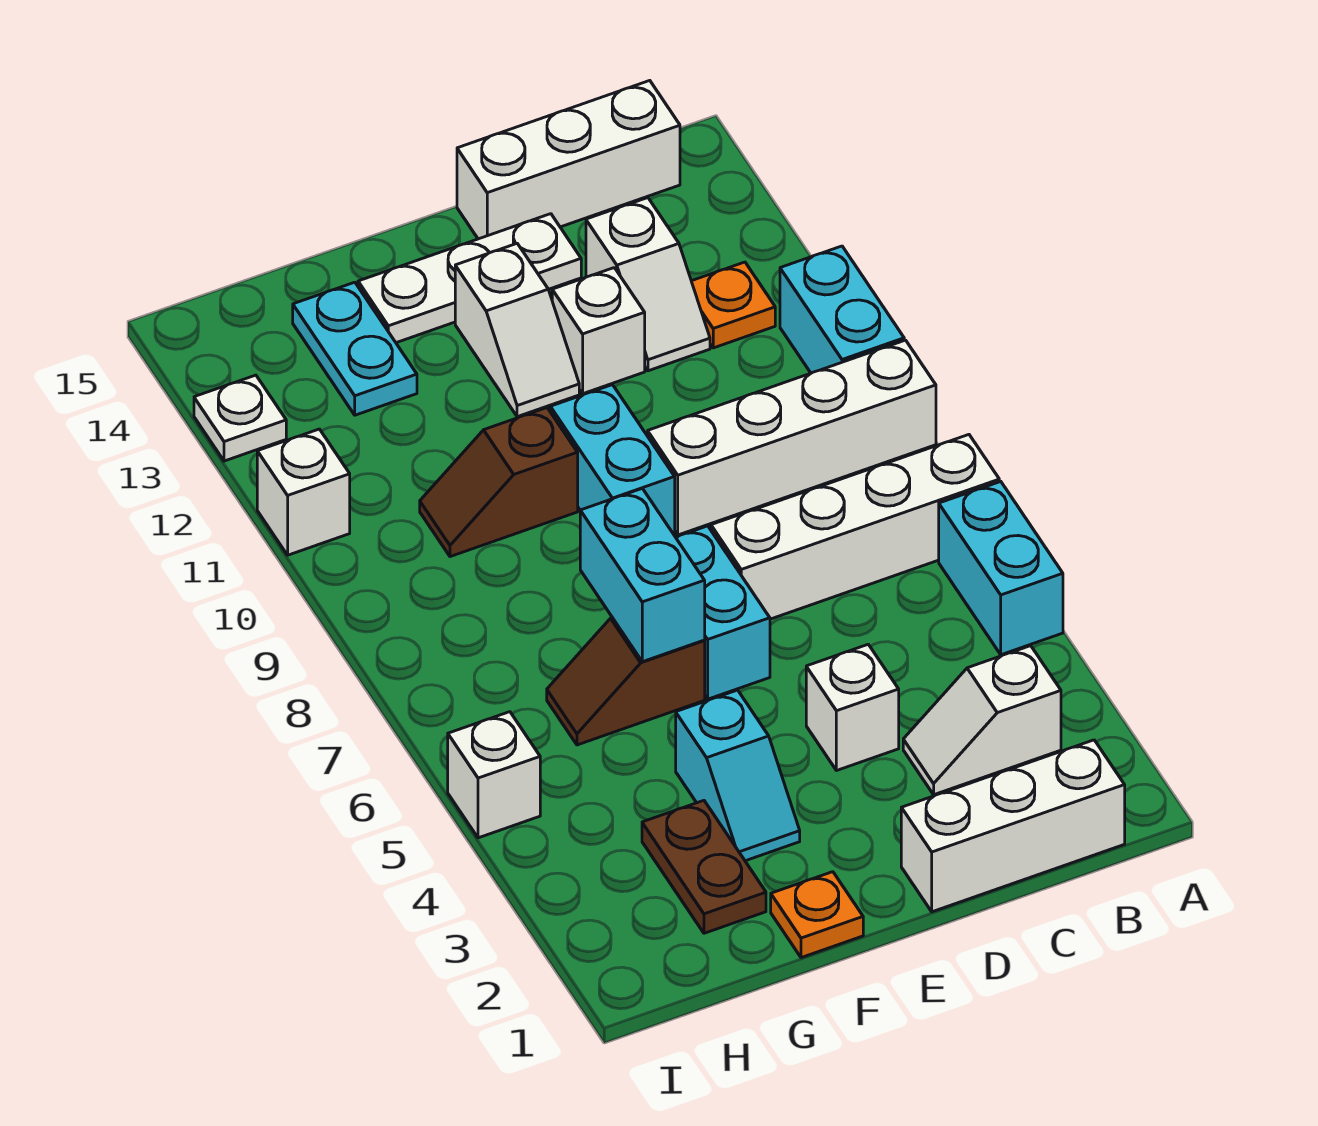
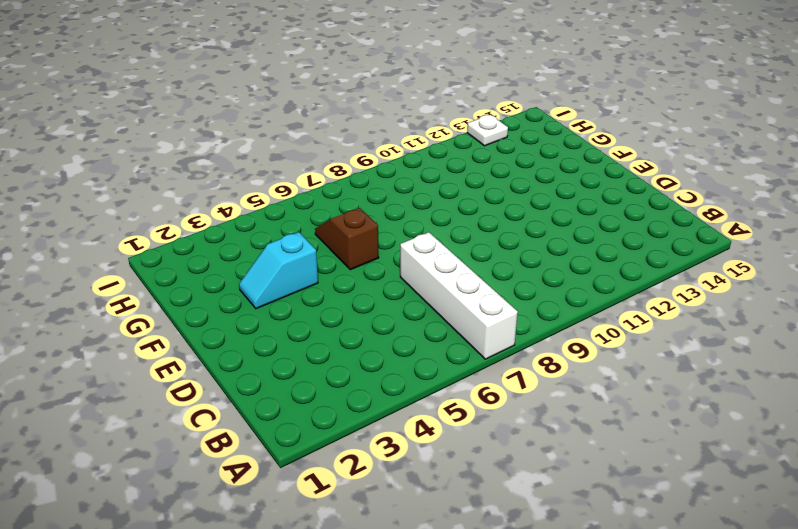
none -> cyan brick A5:A6 level 1
none -> white brick A9:D9 level 1
none -> cyan brick A10:A11 level 1

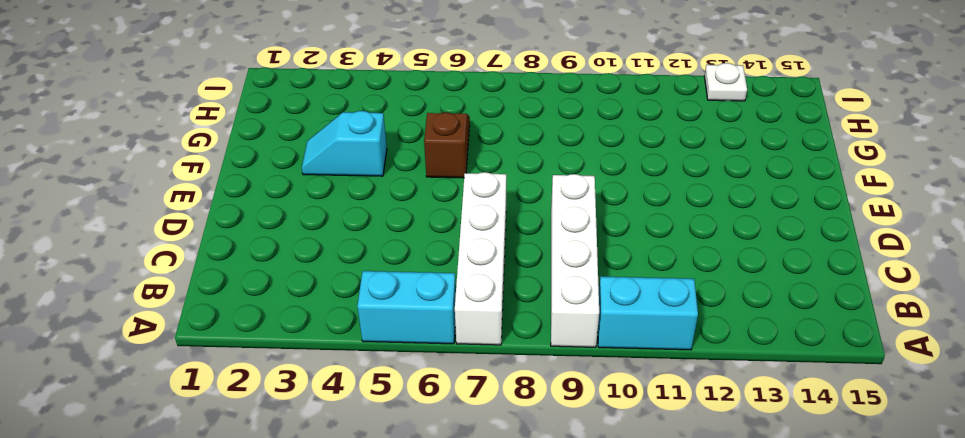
none -> white brick B1:D1 level 1
none -> white slope B3:C3 level 1 top B
none -> orange plate B12 level 1

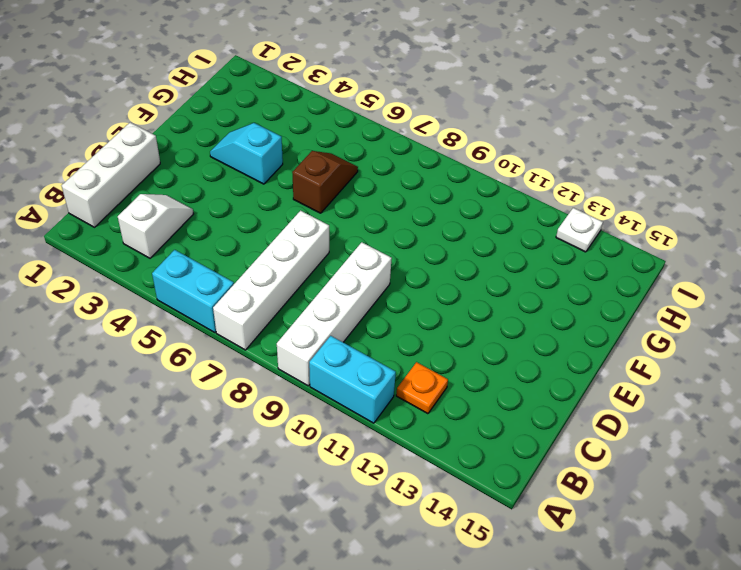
none -> white brick B15:D15 level 1
none -> white slope C12:C13 level 1 top 13
none -> white brick D4 level 1

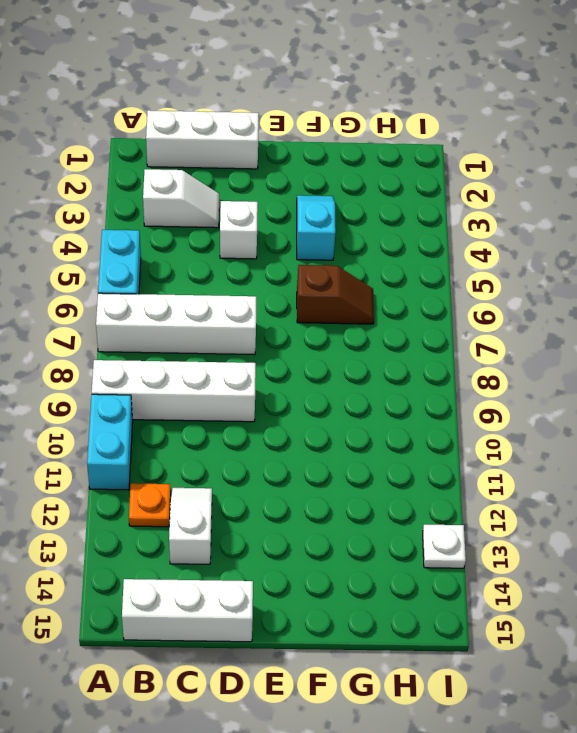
none -> white brick D12 level 1
none -> white plate D14:F14 level 1
none -> cyan brick E6:E7 level 1

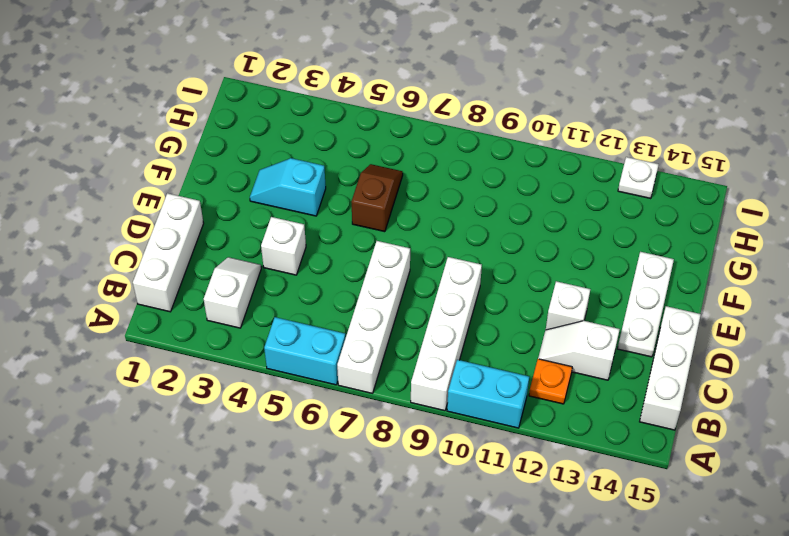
none -> cyan brick E6:E7 level 1
none -> cyan brick E9:E10 level 1
none -> white slope E12:E13 level 1 top 13

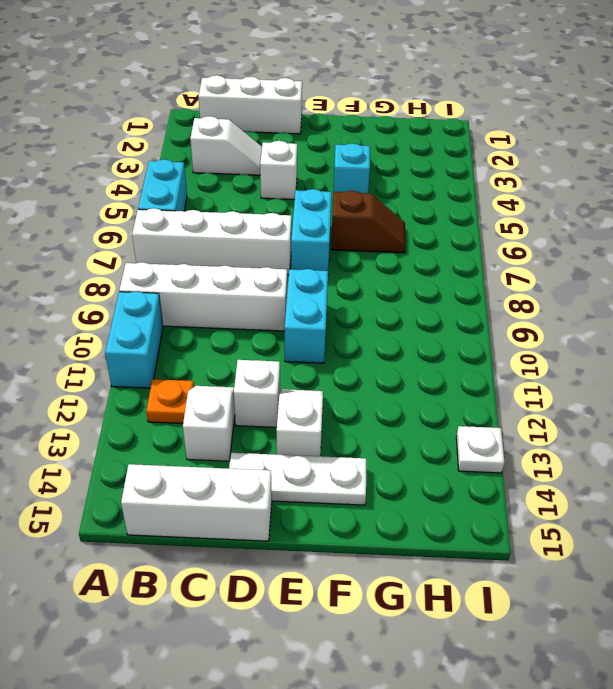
none -> orange plate F1 level 1
none -> brown slope F10:G10 level 1 top F
none -> brown plate G2:G3 level 1

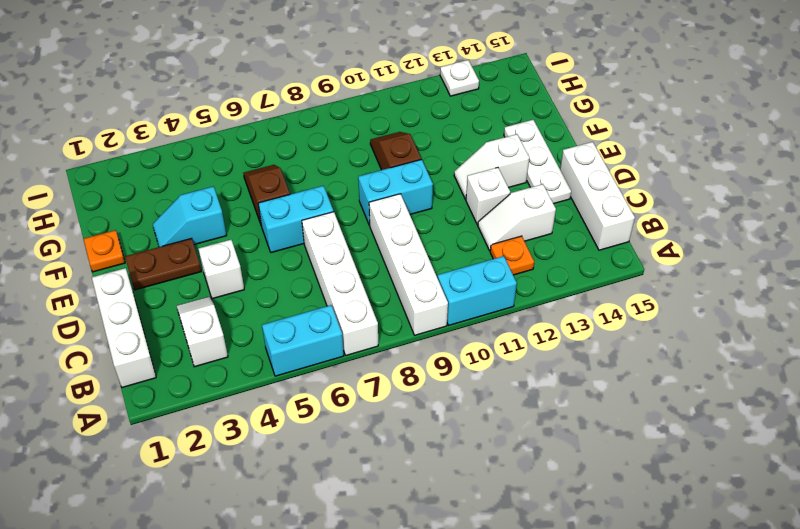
brown plate E2:E3 level 1 -> brown plate G2:G3 level 1
none -> cyan plate G13:G14 level 1
none -> white brick I5 level 1
none -> white brick I11 level 1

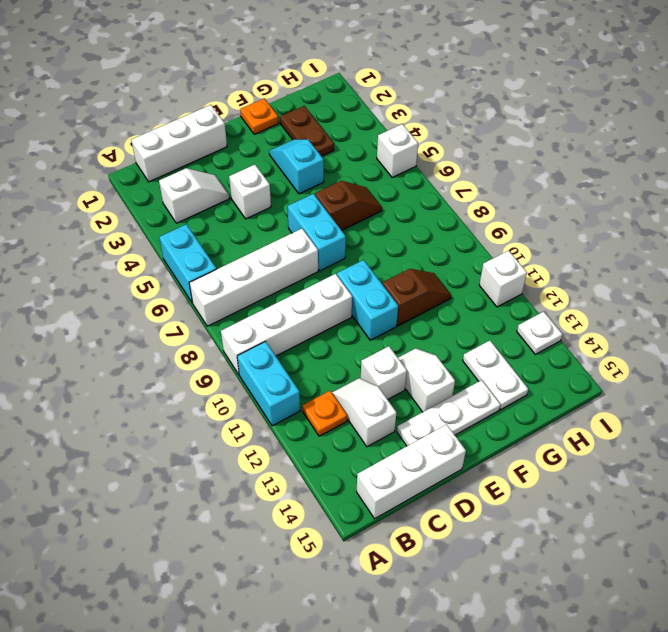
white plate G13:G14 level 1 -> cyan plate G13:G14 level 1
none -> cyan brick F6:F7 level 2

